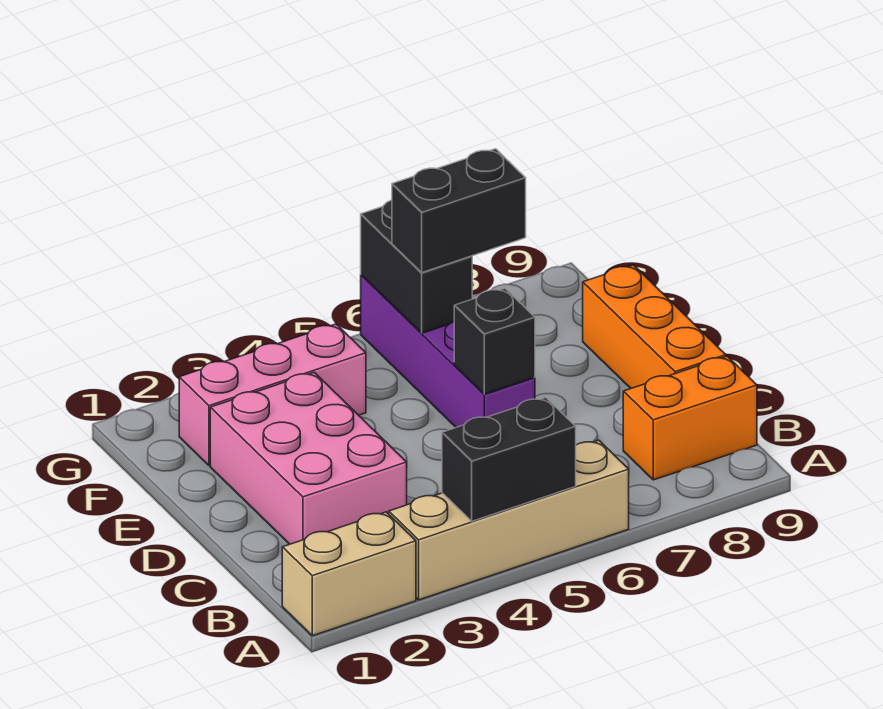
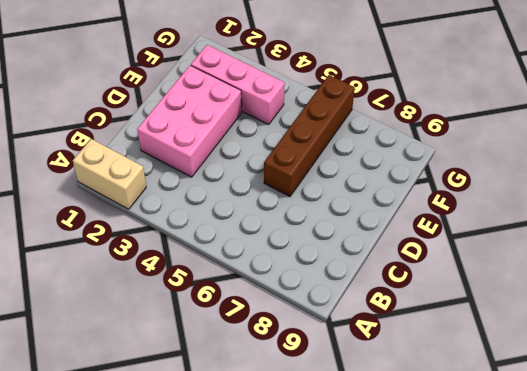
brown brick D6:G6 level 1 -> purple brick D6:G6 level 1
none -> tan brick A3:A6 level 1
none -> orange brick B8:B9 level 1

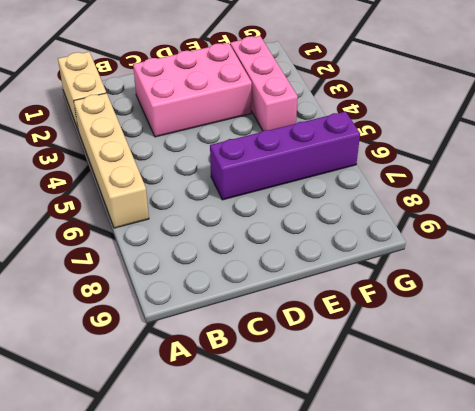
none -> orange brick B8:B9 level 1
none -> orange brick C9:E9 level 1

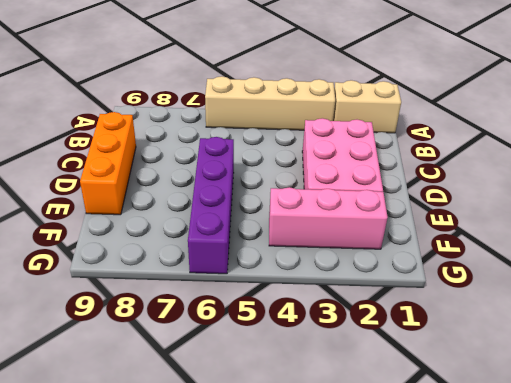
none -> orange brick B8:B9 level 1
none -> black brick A4:A5 level 2

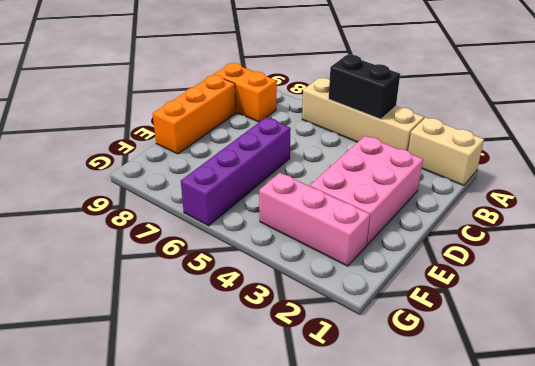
none -> black brick D6 level 2
none -> black brick F6:G6 level 2

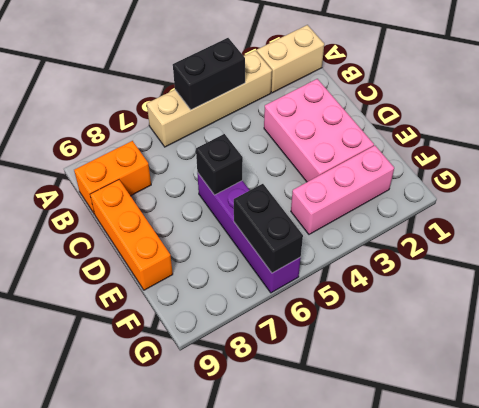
none -> black brick F6:F7 level 3

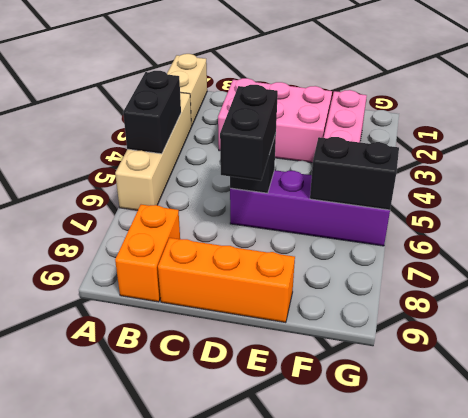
black brick D6:D7 level 3 -> black brick F6:F7 level 3

